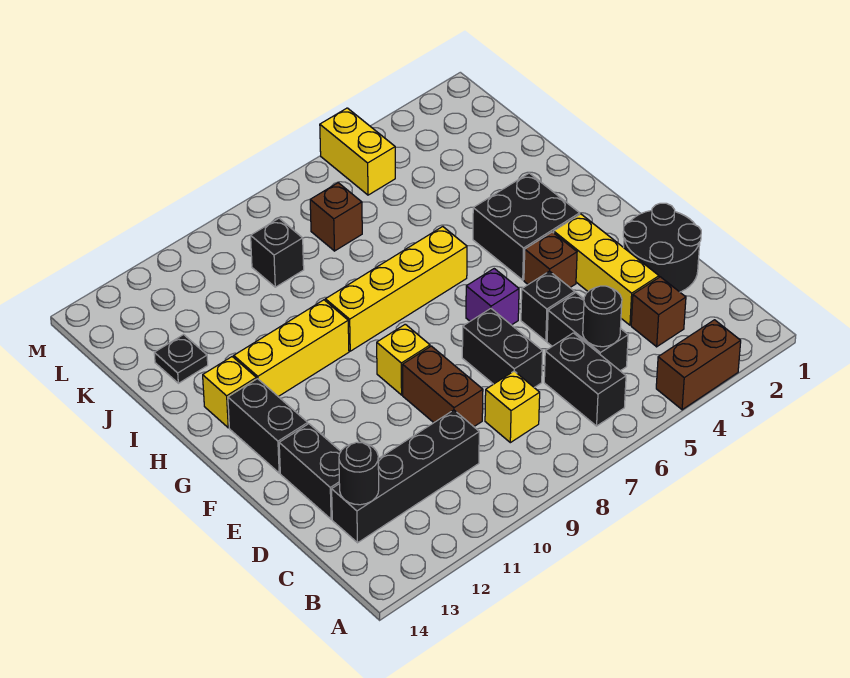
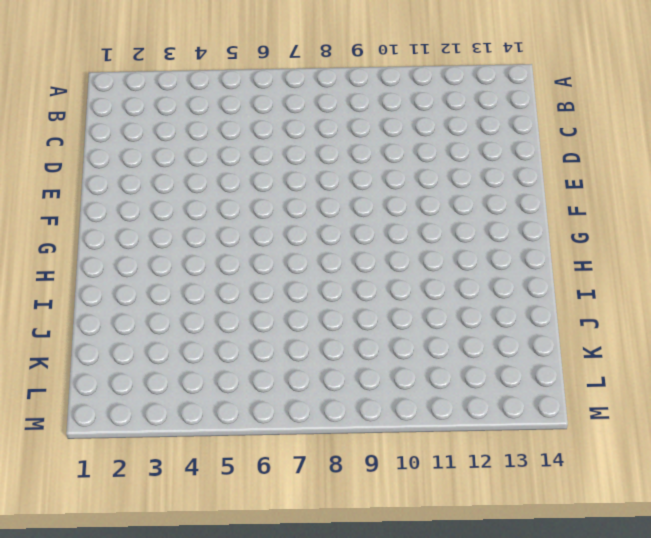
none -> brown brick A3:A4 level 1
none -> black brick B6:C6 level 1
none -> brown brick C3 level 1

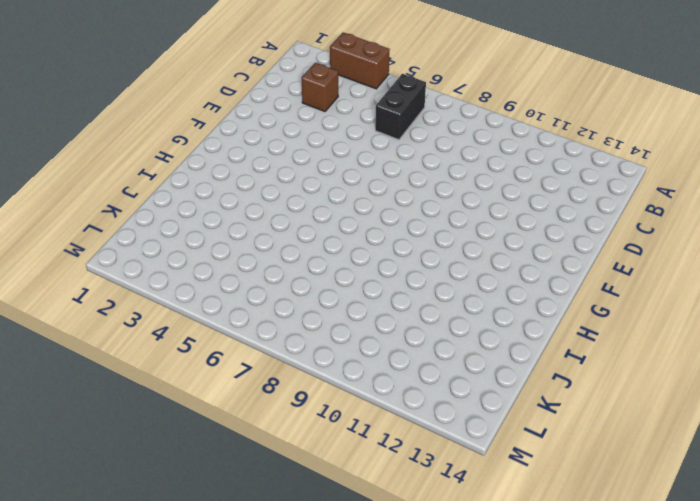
none -> black brick C5:D5 level 1
none -> yellow brick C8 level 1
none -> black brick C10:C13 level 1

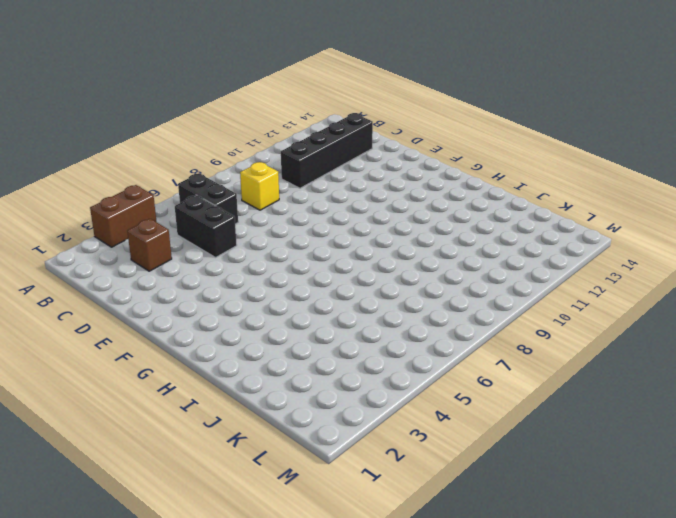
none -> black round brick D1:E2 level 1
none -> yellow brick D3:F3 level 1
none -> black brick D7:E7 level 1

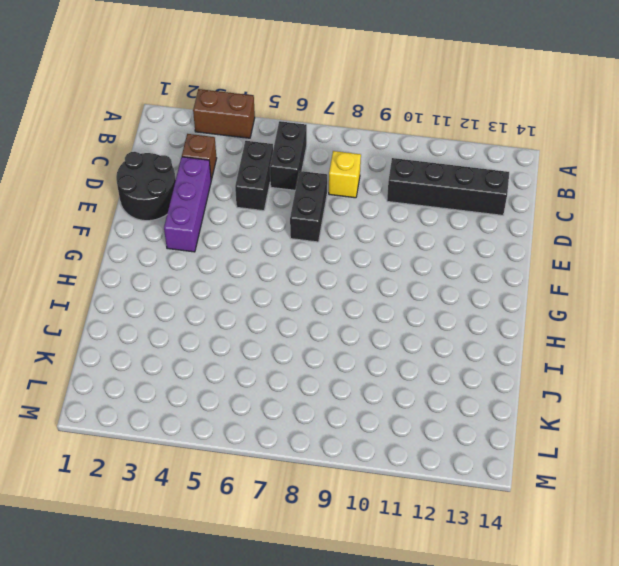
purple brick D3:F3 level 1 -> yellow brick D3:F3 level 1
none -> brown brick D9:E9 level 1
none -> black brick D13:E13 level 1
none -> black brick E5 level 1

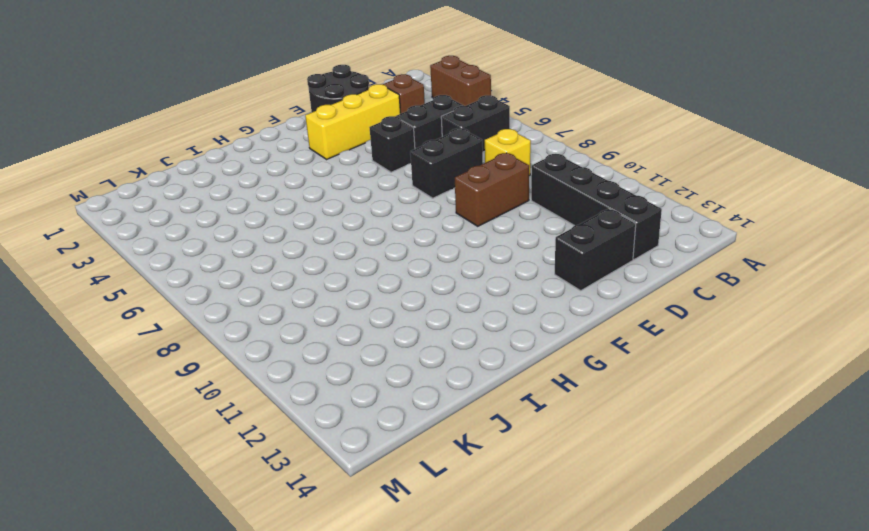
none -> brown brick F4 level 1
none -> purple brick F6 level 1
none -> yellow brick F9 level 1

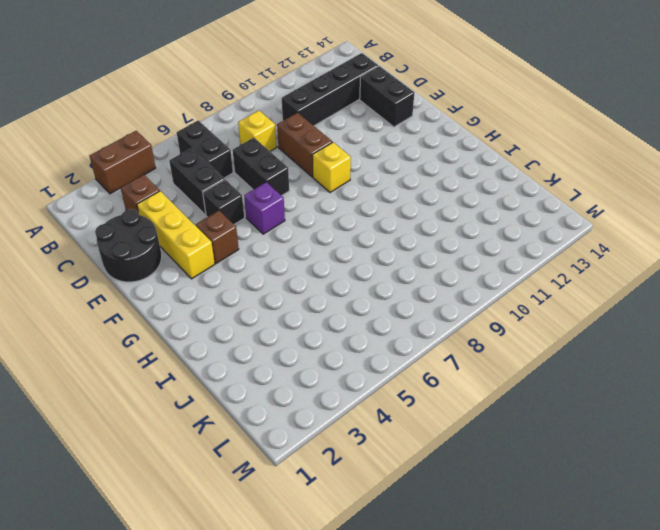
none -> black brick F13:G13 level 1
none -> black brick G3:H4 level 1
none -> yellow brick H6:H9 level 1

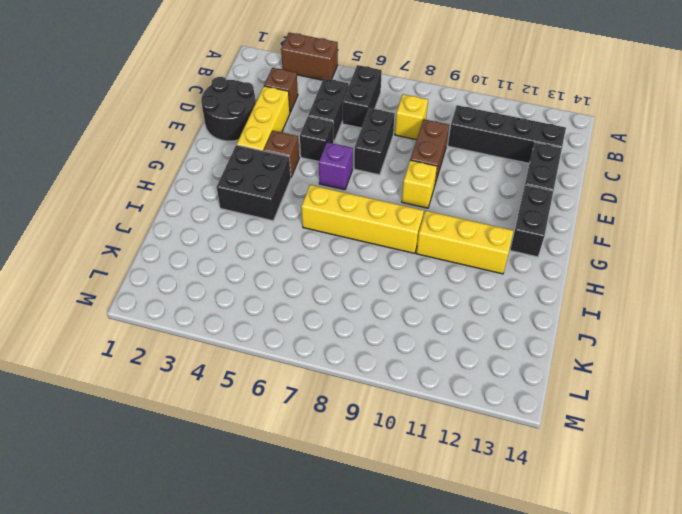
none -> yellow brick H13 level 1
none -> black plate J13 level 1
none -> brown brick K7 level 1

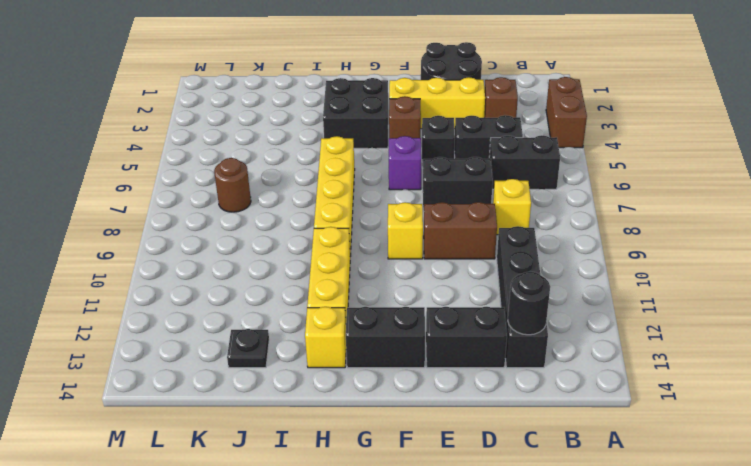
brown round brick K7 level 1 -> brown brick K7 level 1
none -> black brick K9 level 1
none -> yellow brick L5:M5 level 1
none -> black round brick C5 level 2

